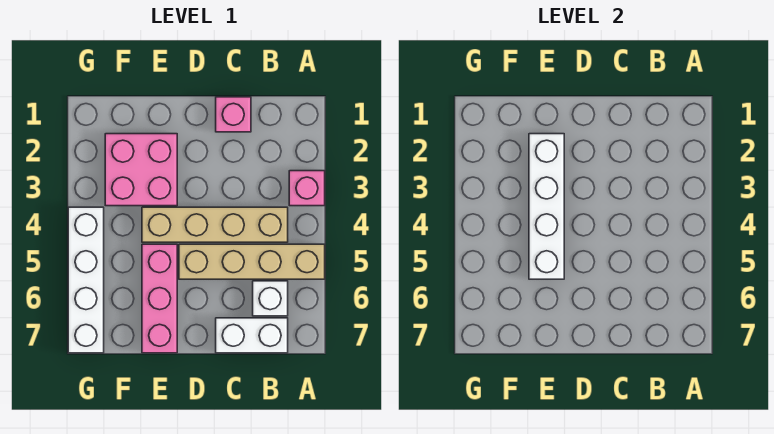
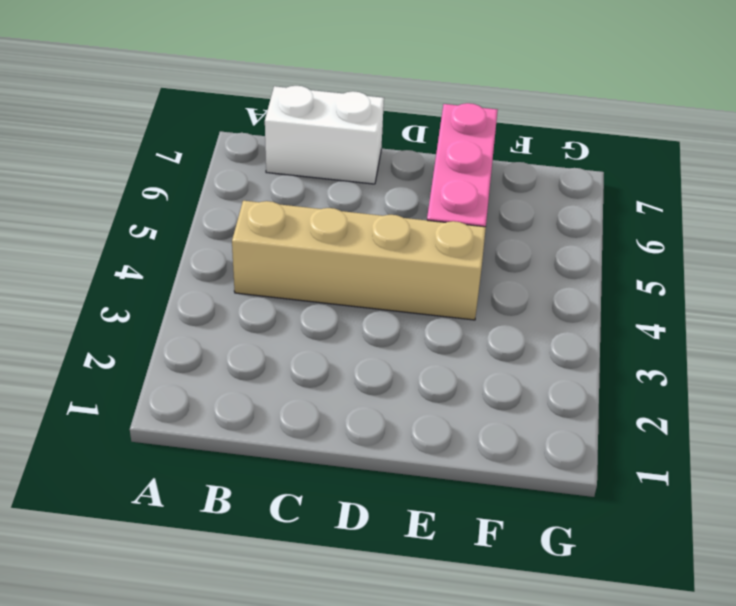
none -> pink brick A3 level 1
none -> tan brick A5:D5 level 1

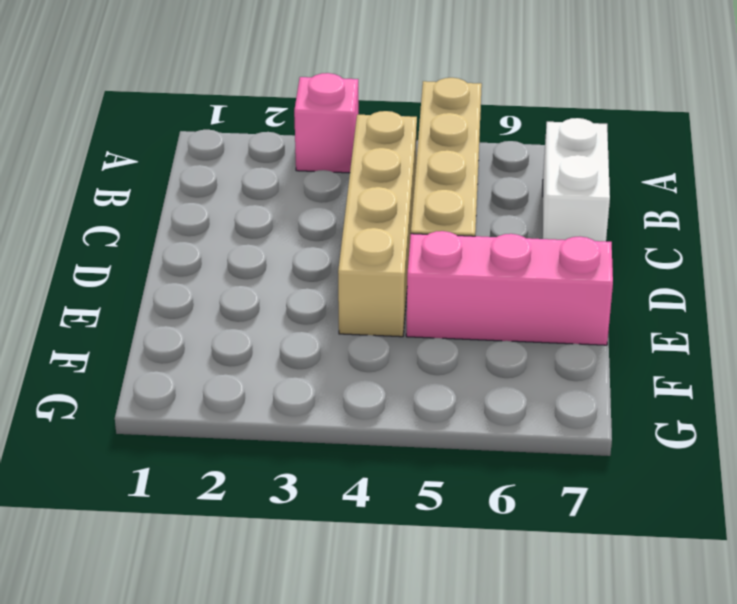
none -> white brick B6 level 1
none -> pink brick C1 level 1

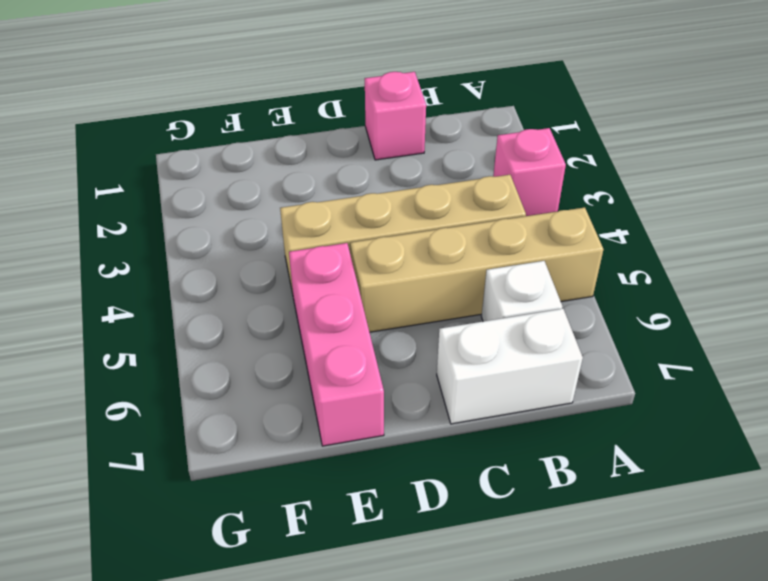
none -> pink brick E2:F3 level 1
none -> white brick G4:G7 level 1

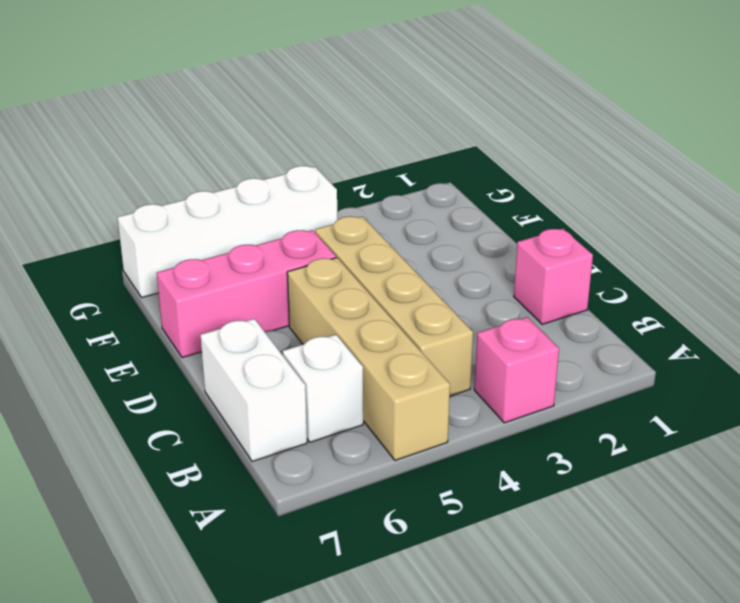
none -> pink brick E2:F3 level 1
none -> white brick E2:E5 level 2

